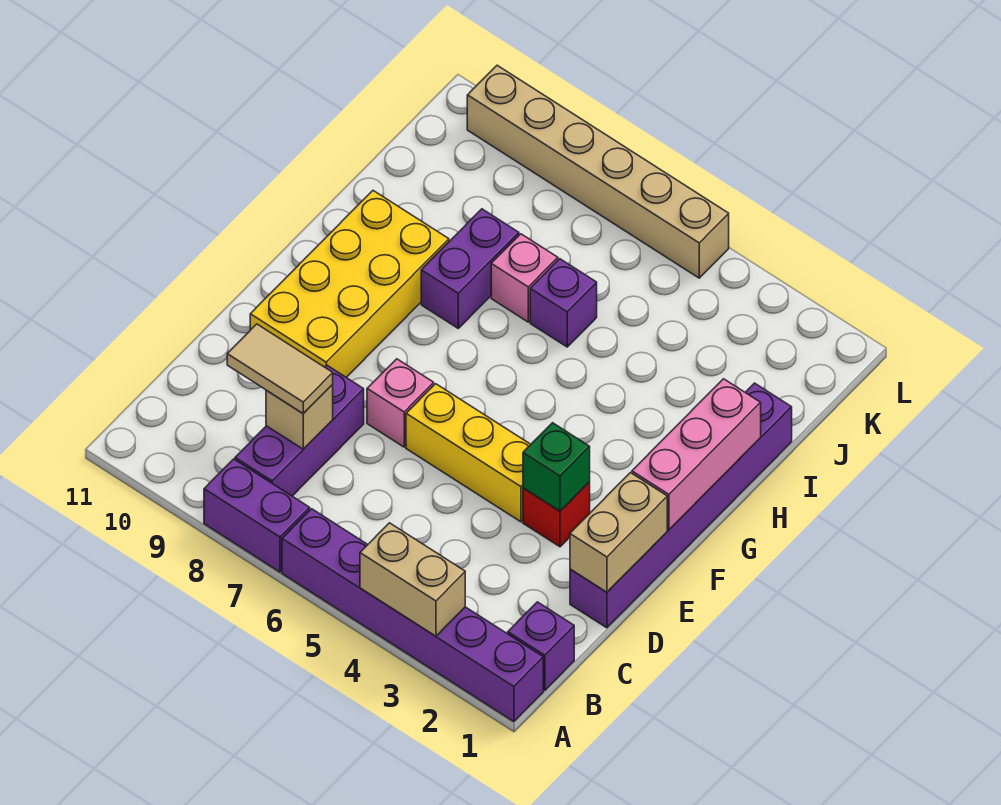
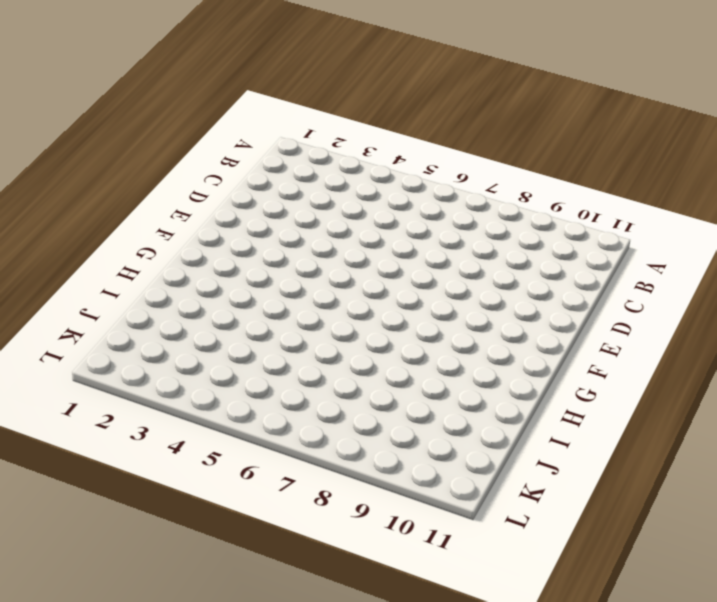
none -> purple brick A1:A6 level 1
none -> purple brick A7:A8 level 1
none -> purple brick B1 level 1

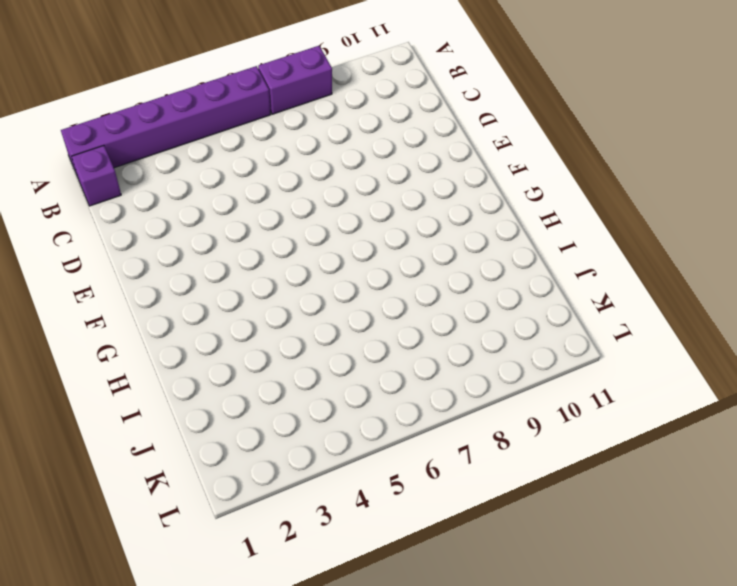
none -> purple brick B8:D8 level 1
none -> purple brick D1:I1 level 1
none -> red brick E3 level 1

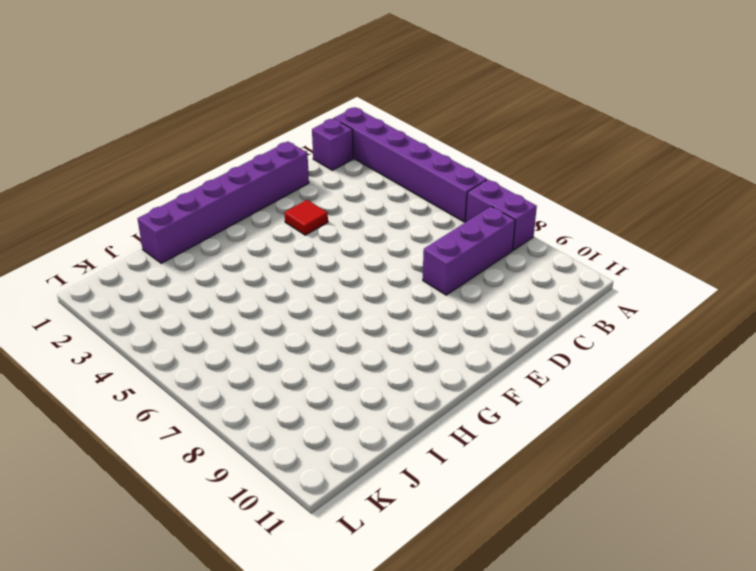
red tile E3 level 1 -> red brick E3 level 1
none -> yellow brick E4:E6 level 1
none -> pink brick E7 level 1
none -> yellow brick E9:H10 level 1

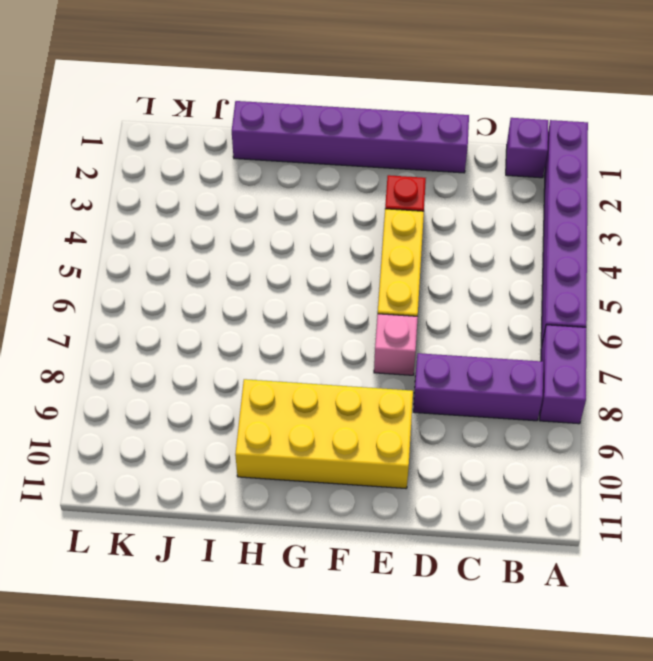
none -> purple brick H8:I8 level 1
none -> purple brick I6 level 1
none -> pink brick I7 level 1

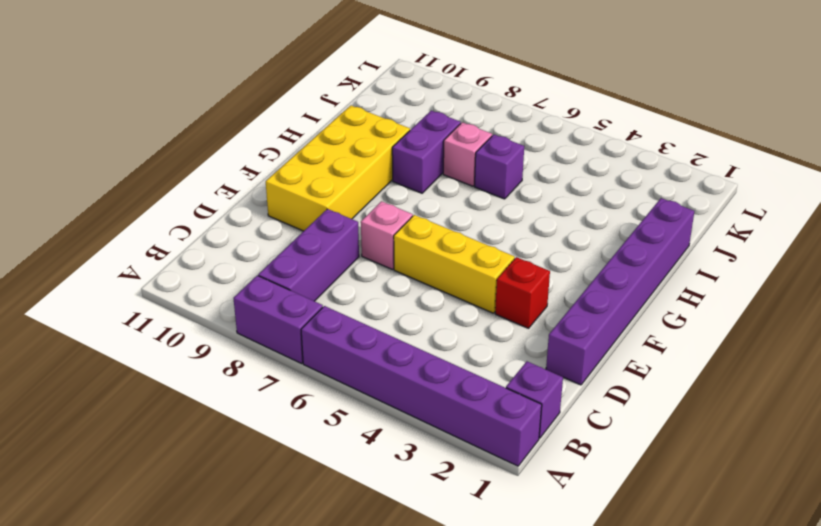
none -> tan brick L5:L10 level 1
none -> tan brick A3:A4 level 2
none -> tan brick C8 level 2

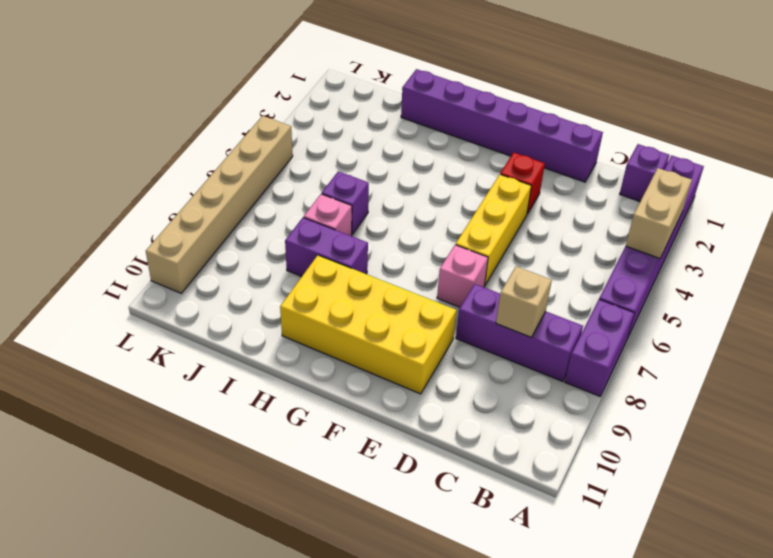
none -> tan brick D1:E1 level 2
none -> green brick E3 level 2
none -> pink brick F1:H1 level 2

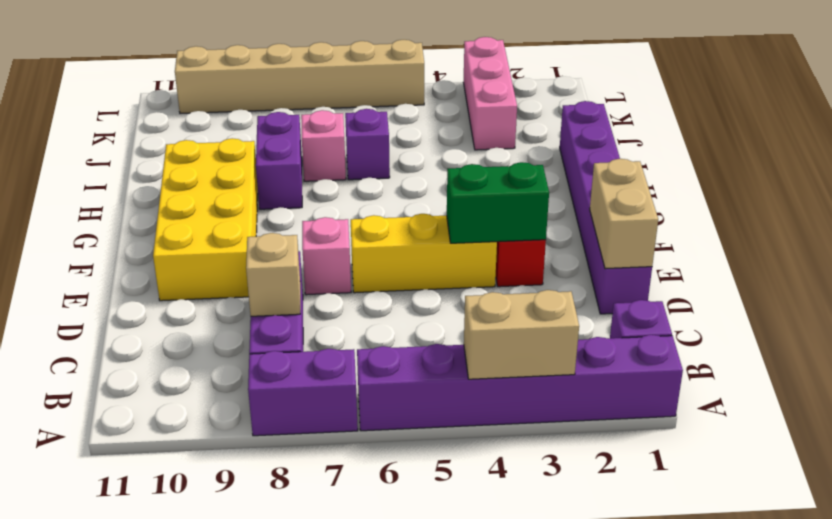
green brick E3:E4 level 2 -> green brick E3 level 2
pink brick J3:L3 level 1 -> pink brick F1:H1 level 2
none -> tan tile C8:C9 level 3

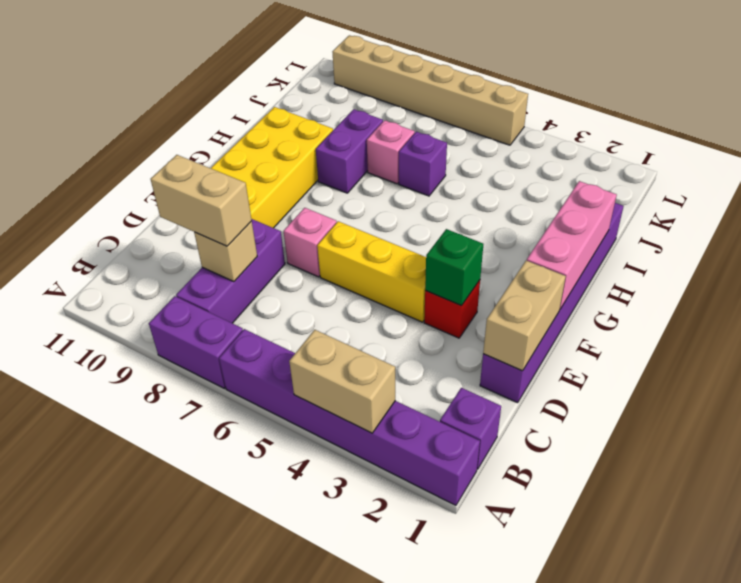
tan brick C8:C9 level 3 -> tan tile C8:C9 level 3

